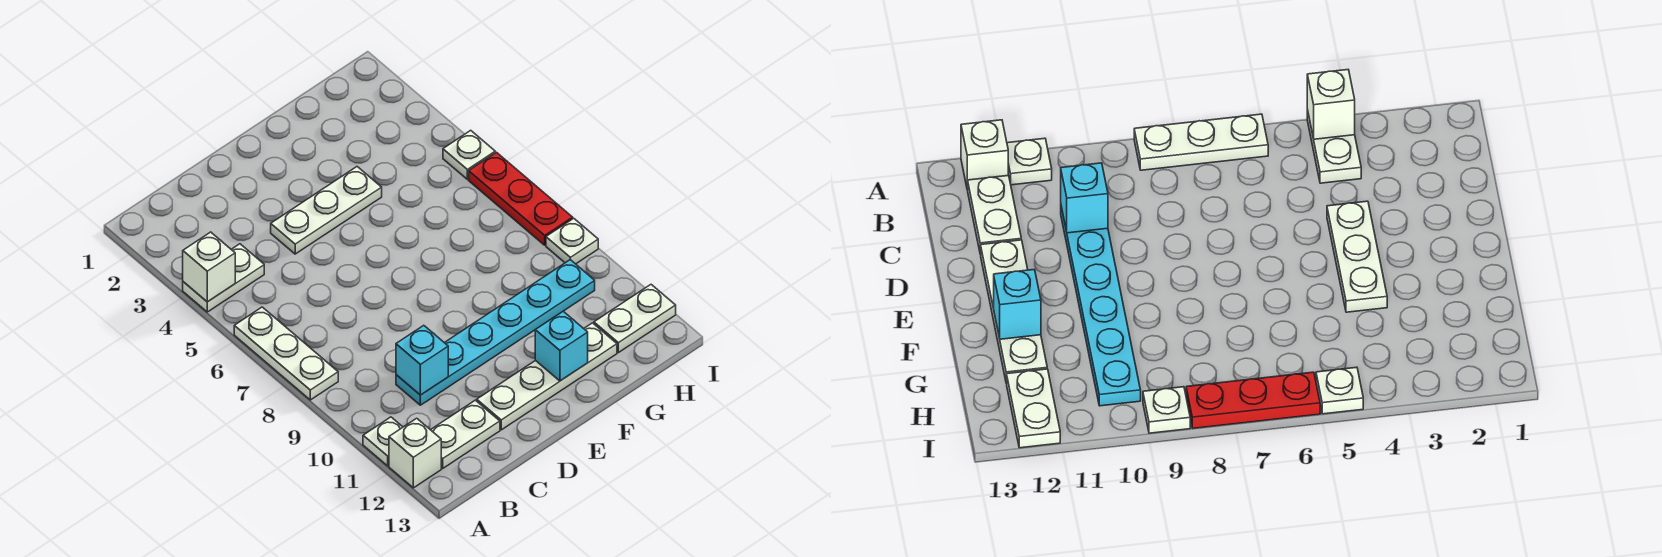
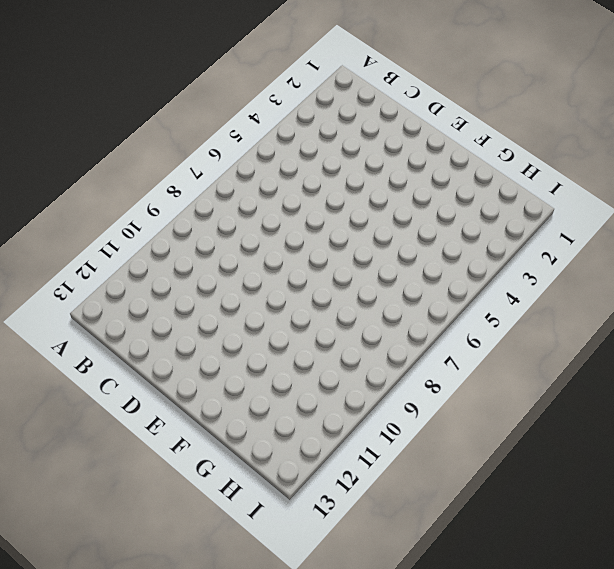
none -> white plate A4:B4 level 1
none -> white plate A6:A8 level 1
none -> white plate A11 level 1

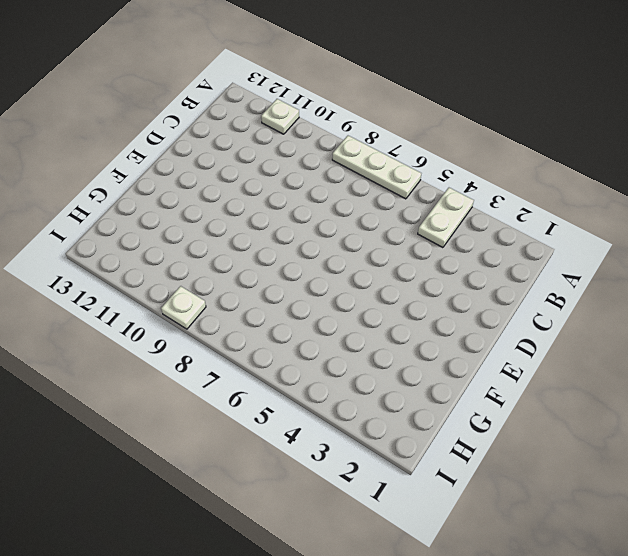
none -> white brick A12 level 1
none -> white plate B12:C12 level 1
none -> cyan plate C10:H10 level 1

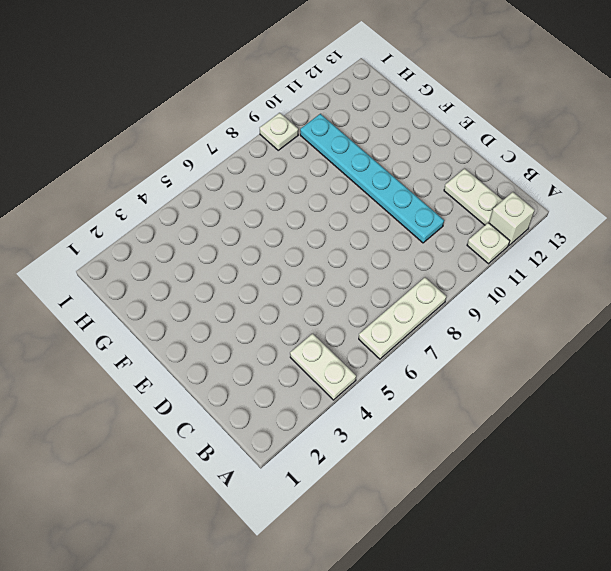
none -> white plate D4:F4 level 1
none -> white plate D12:G12 level 1
none -> white plate H12:I12 level 1

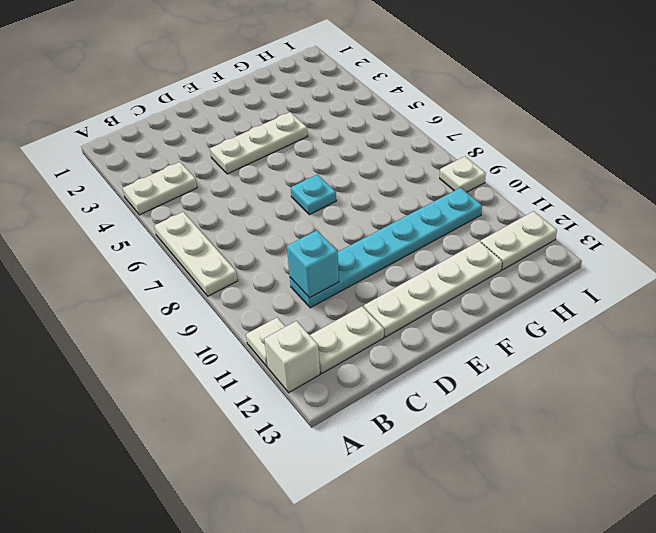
cyan plate E7 level 1 -> none
none -> white plate I5 level 1
none -> red plate I6:I8 level 1
none -> white brick A4 level 2

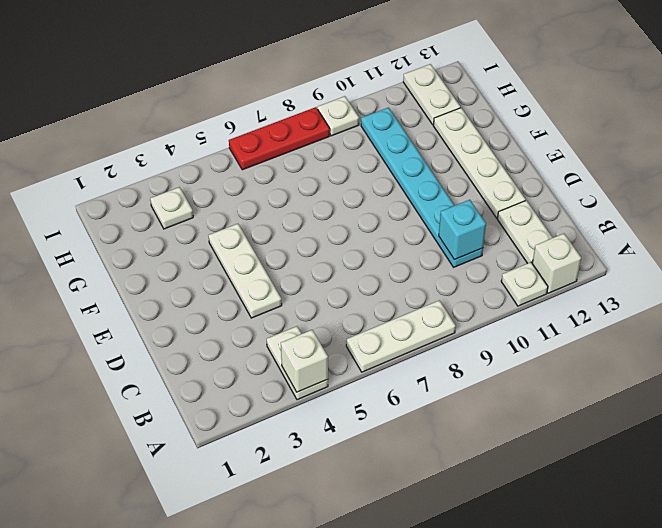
white plate H3 level 1 -> white plate I5 level 1
none -> cyan brick F12 level 2

